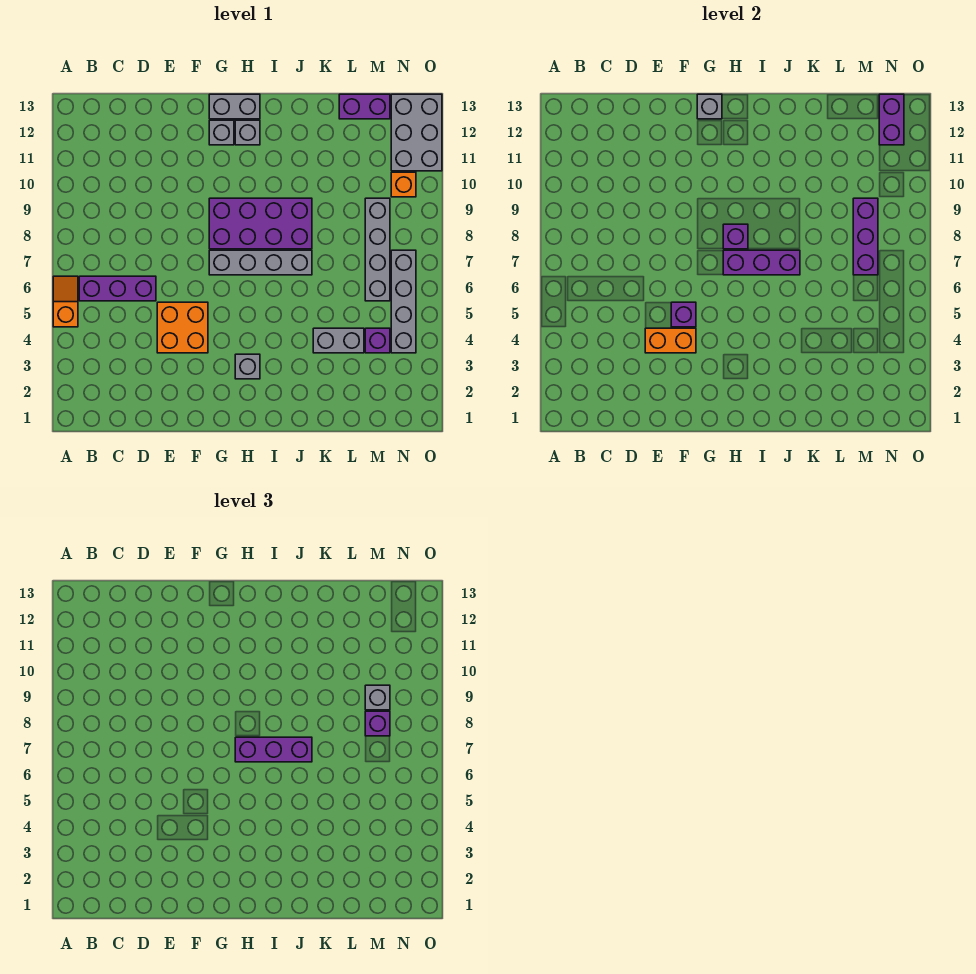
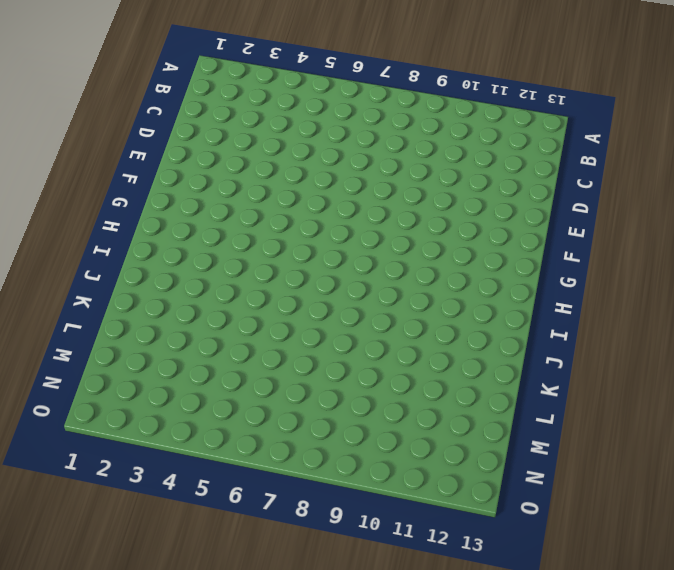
none -> orange slope A5:A6 level 1 top 5
none -> purple brick B6:D6 level 1
none -> orange brick E4:F5 level 1

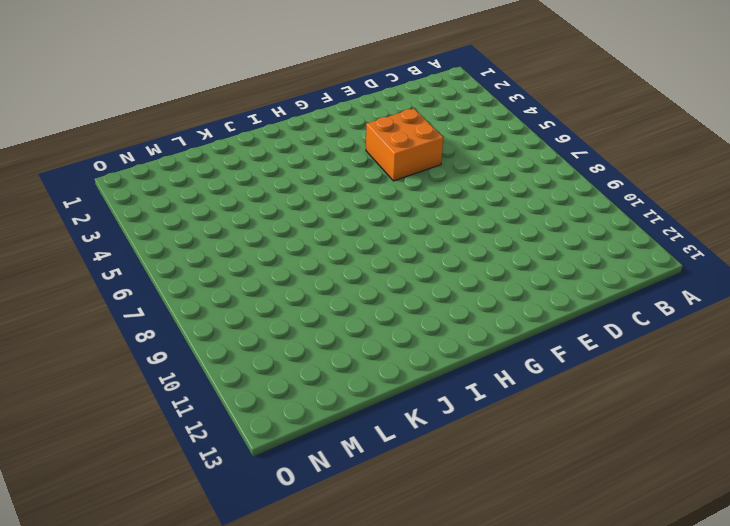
none -> orange slope A5:A6 level 1 top 5
none -> purple brick B6:D6 level 1
none -> grey brick G7:J7 level 1

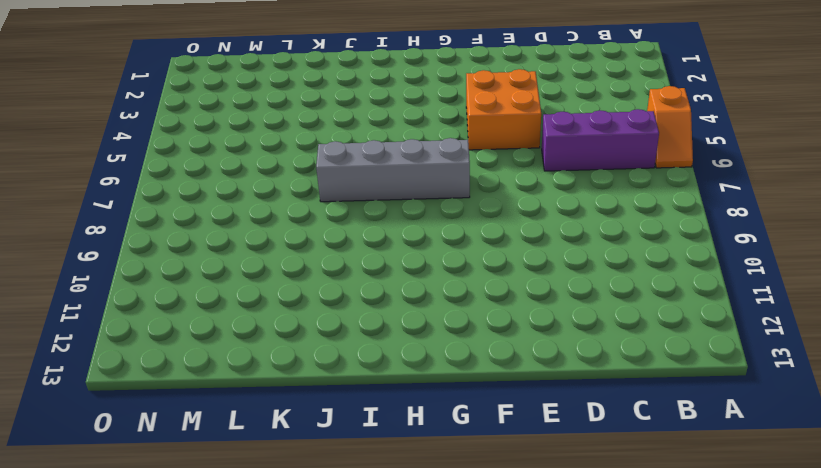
none -> purple brick G8:J9 level 1
none -> grey brick G12 level 1
none -> grey brick G13:H13 level 1

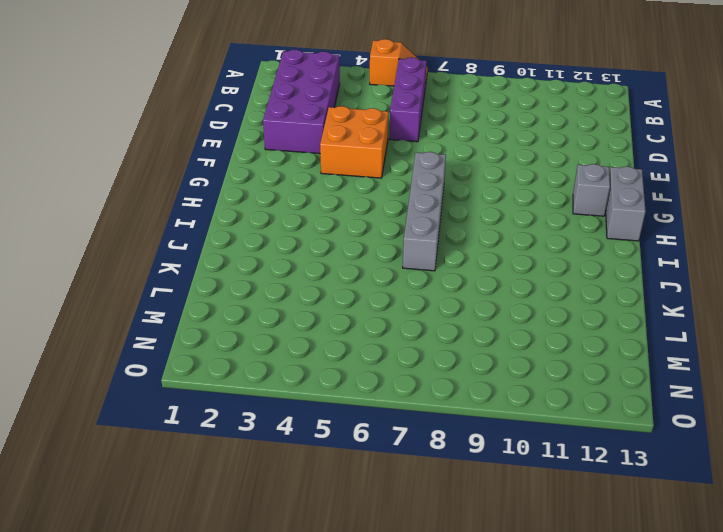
purple brick B2:E3 level 1 -> purple brick G8:J9 level 1
none -> grey brick H3 level 1
none -> grey brick H12 level 1
none -> grey brick K4:L4 level 1

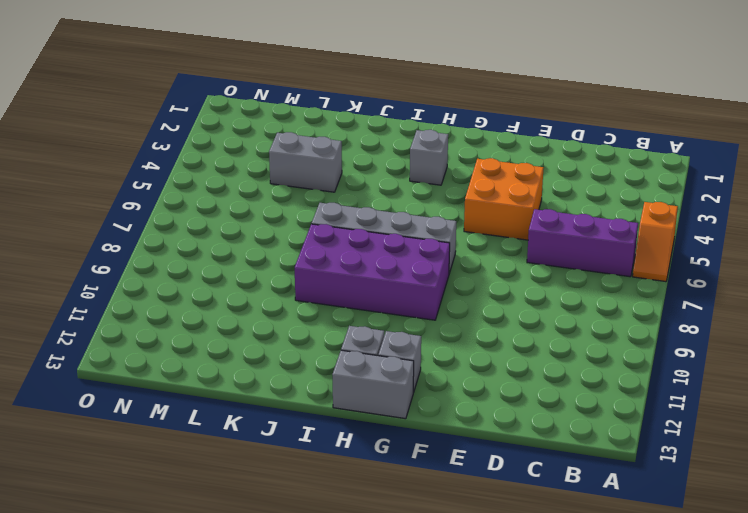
none -> purple brick L13:M13 level 1
none -> purple brick M4 level 1
none -> grey brick M6:M9 level 1

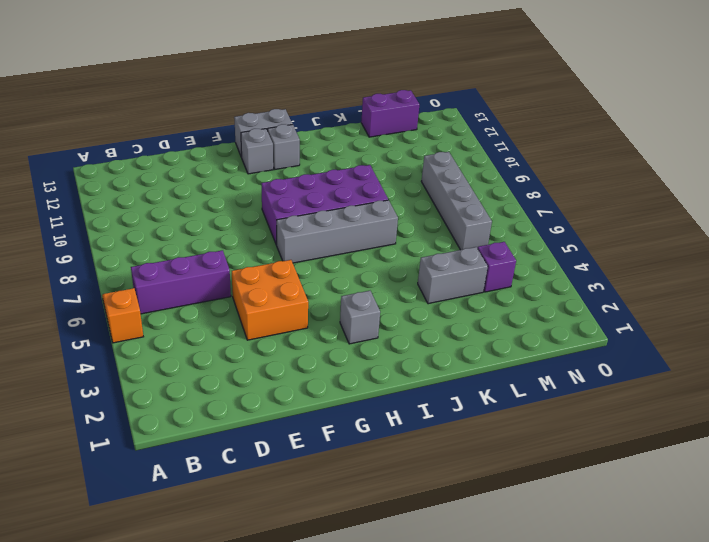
none -> grey brick N4:N7 level 1
none -> orange brick N10 level 1
none -> grey brick N11:O13 level 1

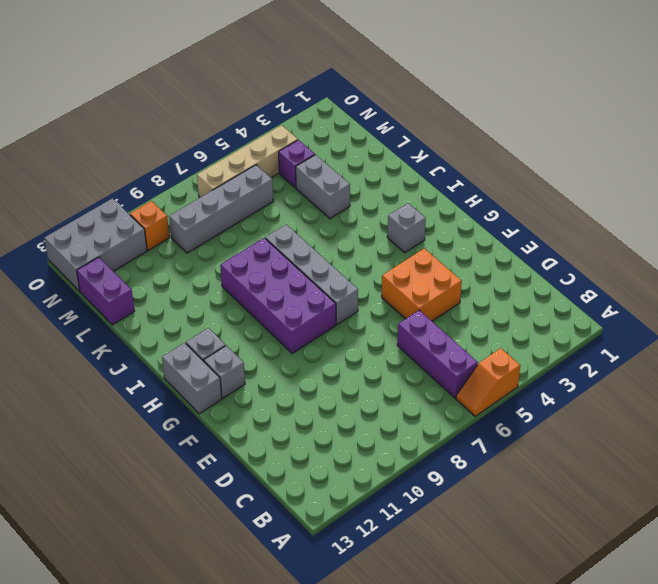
tan brick N4:N7 level 1 -> grey brick N4:N7 level 1
none -> orange brick E4:F4 level 2
none -> purple brick F5 level 2
none -> grey brick G13 level 2

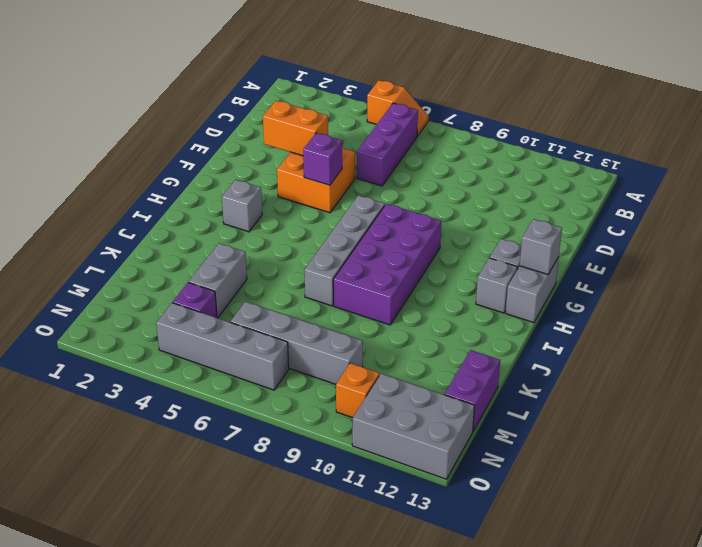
orange brick E3:E4 level 2 -> orange brick E4:F4 level 2
none -> purple brick H7:J7 level 2
none -> purple brick H8 level 2
none -> purple brick M7:M9 level 2

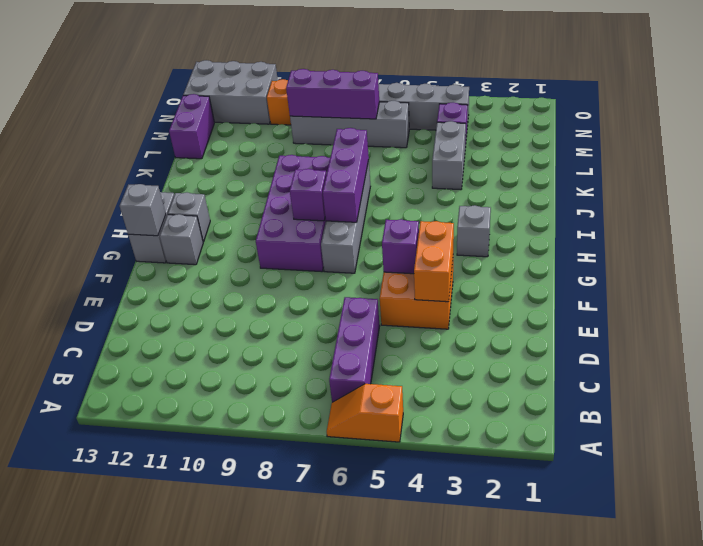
none -> purple brick N12:N13 level 2
none -> purple brick H7:J7 level 3
none -> purple brick M8 level 3

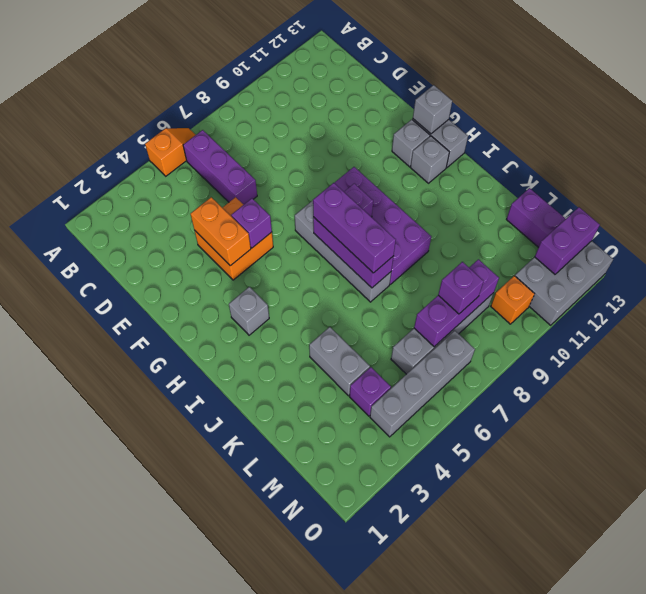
none -> grey brick M9 level 3

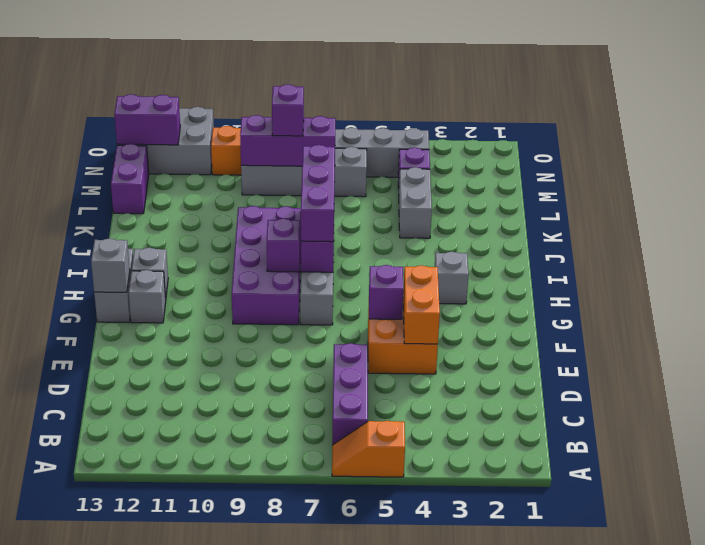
none -> grey brick M9 level 3

